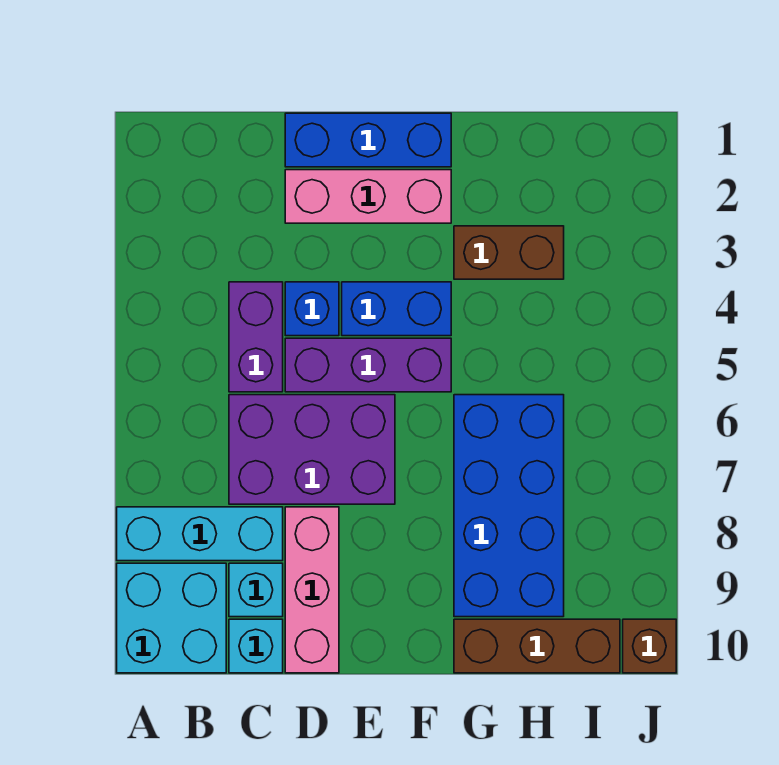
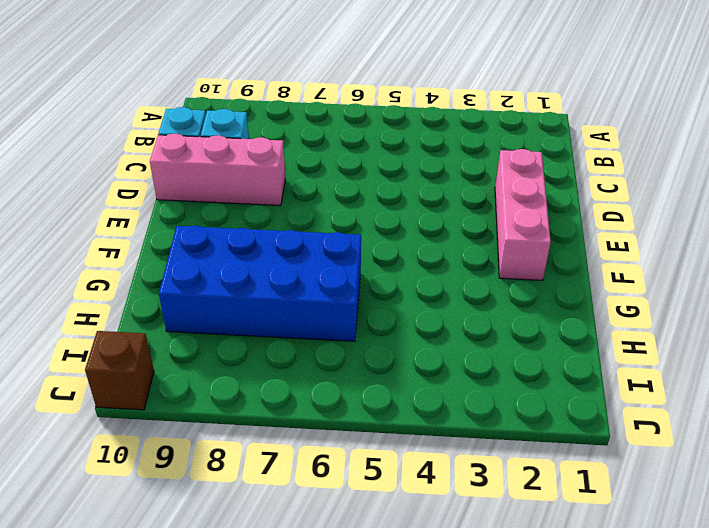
none -> cyan brick A8:C8 level 1
none -> cyan brick A9:B10 level 1
none -> purple brick C4:C5 level 1

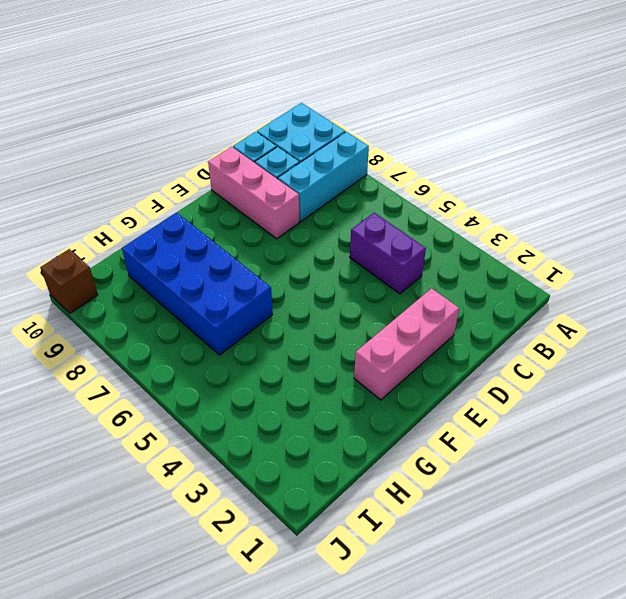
none -> purple brick C6:E7 level 1
none -> blue brick D1:F1 level 1
none -> blue brick D4 level 1

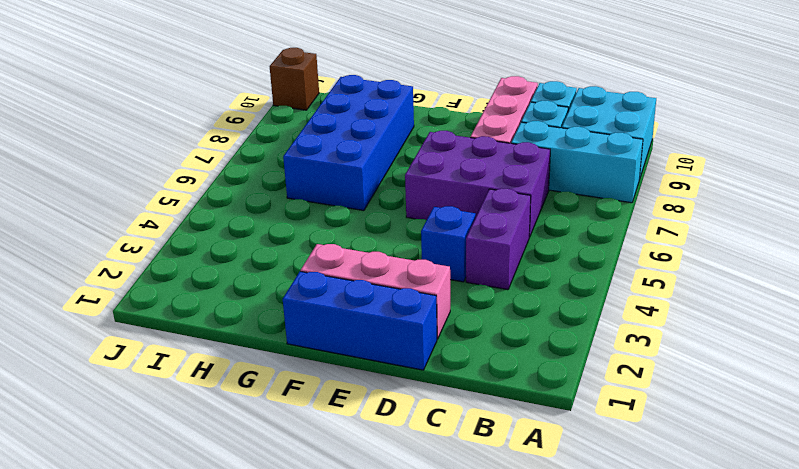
none -> purple brick D5:F5 level 1
none -> blue brick E4:F4 level 1
none -> brown brick G3:H3 level 1

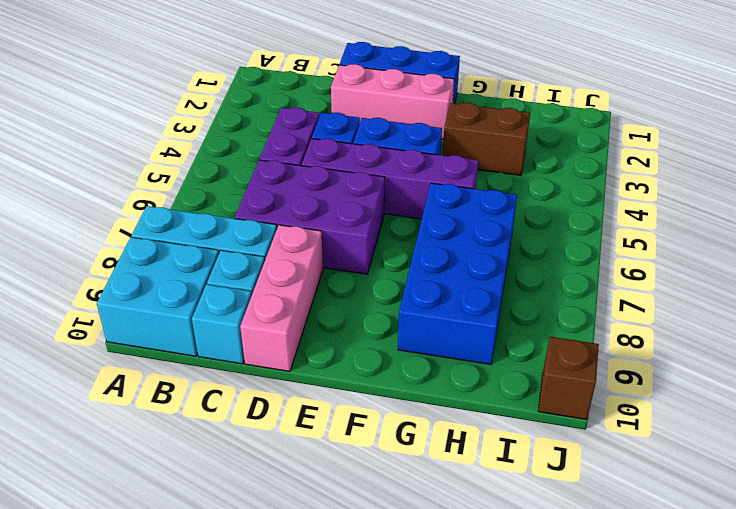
purple brick D5:G5 level 1 -> purple brick D5:F5 level 1
none -> brown brick G10:I10 level 1

